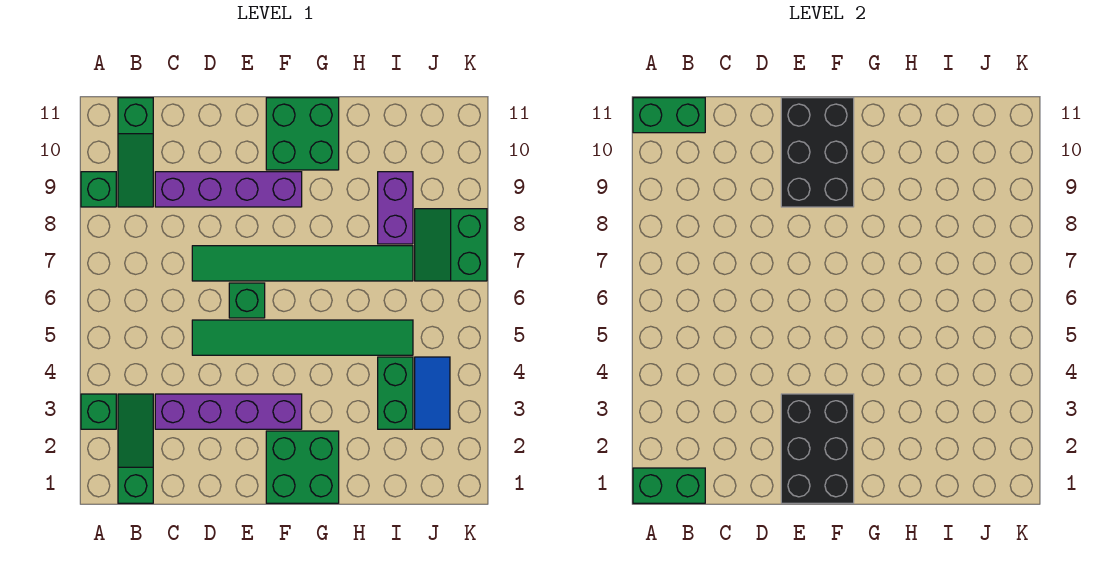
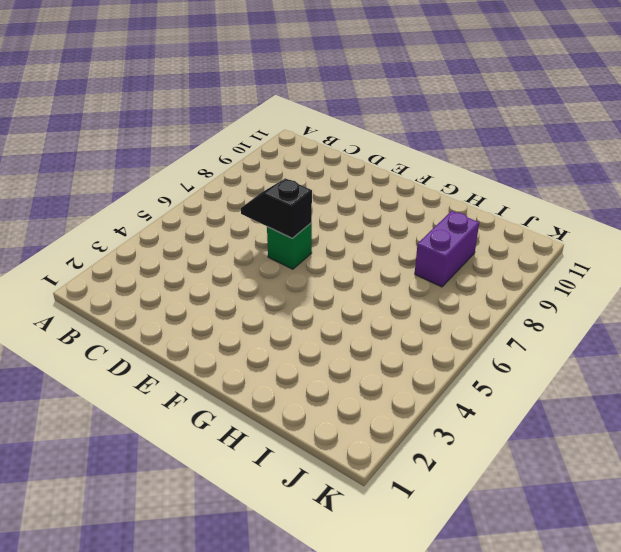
black slope D6:E6 level 2 top E -> none
none -> green brick A3 level 1
none -> green brick A9 level 1
none -> green slope B1:B3 level 1 top 1

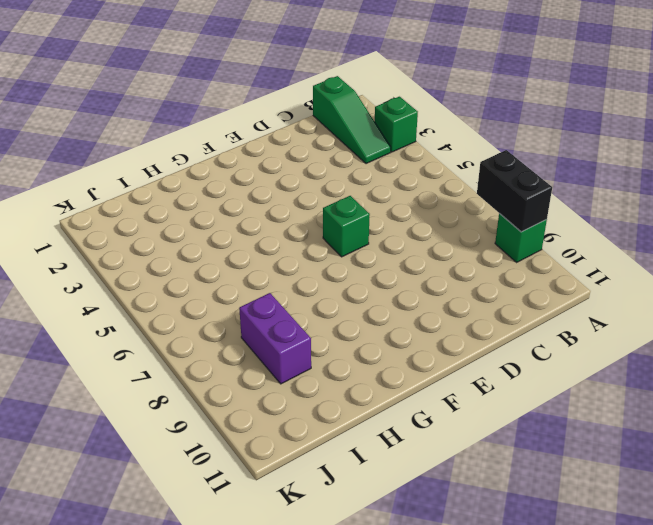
black brick A8:A9 level 2 -> none
none -> green slope B9:B11 level 1 top 11
none -> purple brick C3:F3 level 1
none -> purple brick C9:F9 level 1

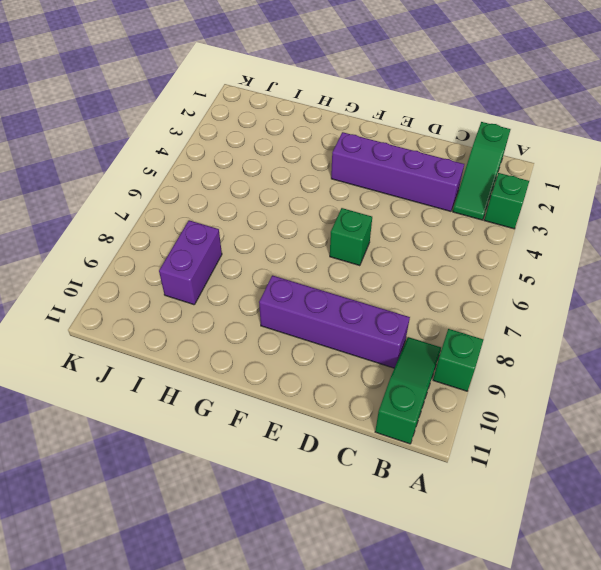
none -> green tile D5:I5 level 1
none -> green tile D7:I7 level 1
none -> green brick F1:G2 level 1

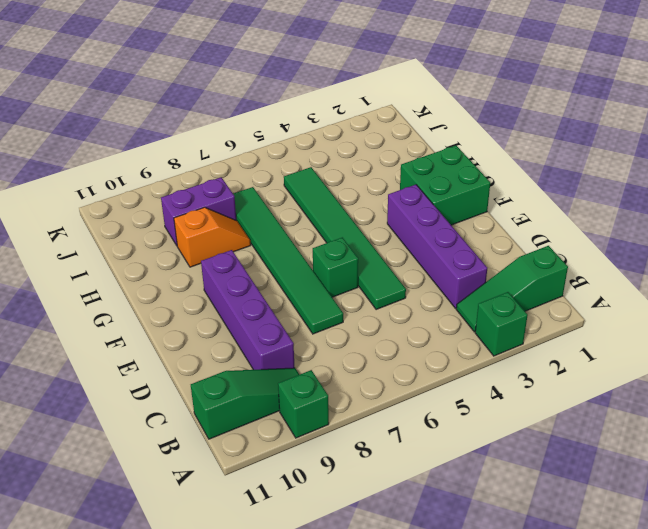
orange slope H8:H9 level 1 top 9 -> none
none -> green brick F10:G11 level 1
none -> green brick I3:I4 level 1
none -> blue tile J3:J4 level 1

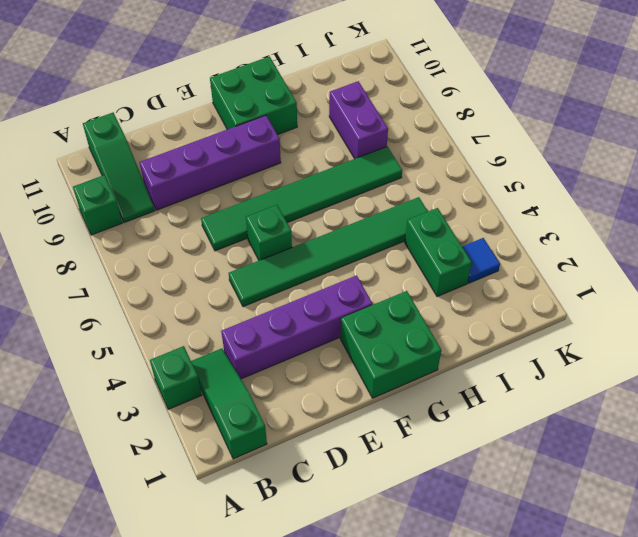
blue tile J3 level 1 -> blue tile J3:J4 level 1
none -> green slope J7:K8 level 1 top K
none -> green brick A1:B1 level 2
none -> green brick A11:B11 level 2

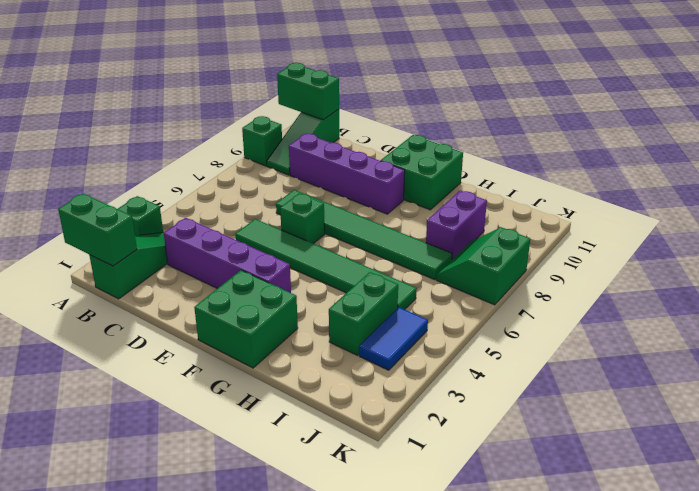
none -> black brick E1:F3 level 2
none -> black brick E9:F11 level 2

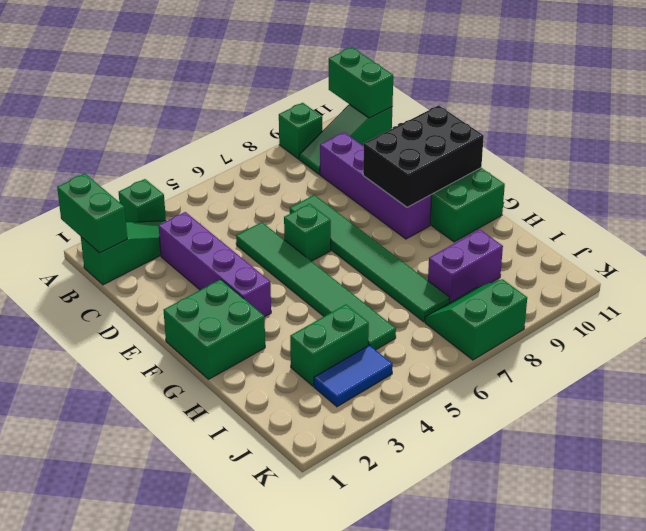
none -> black brick E1:F3 level 2

